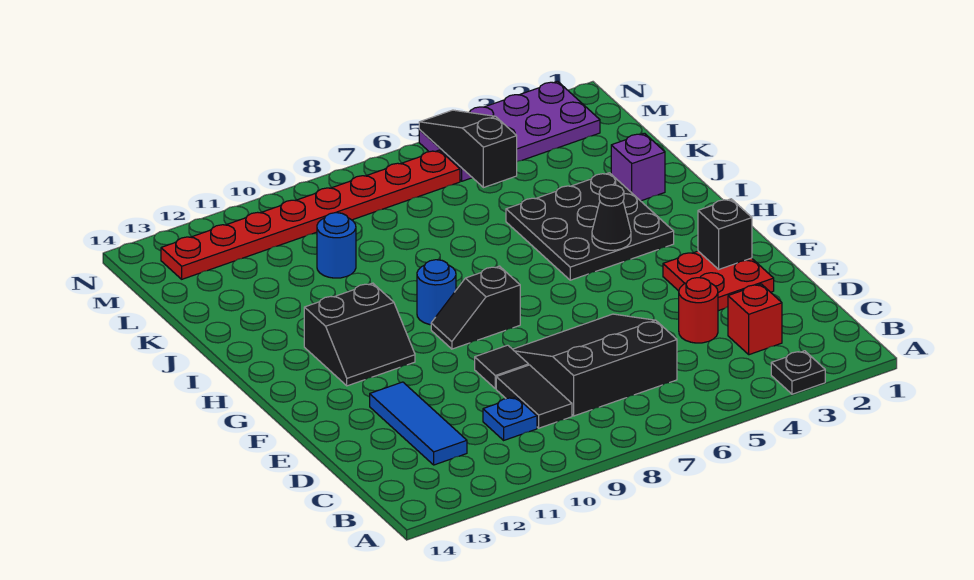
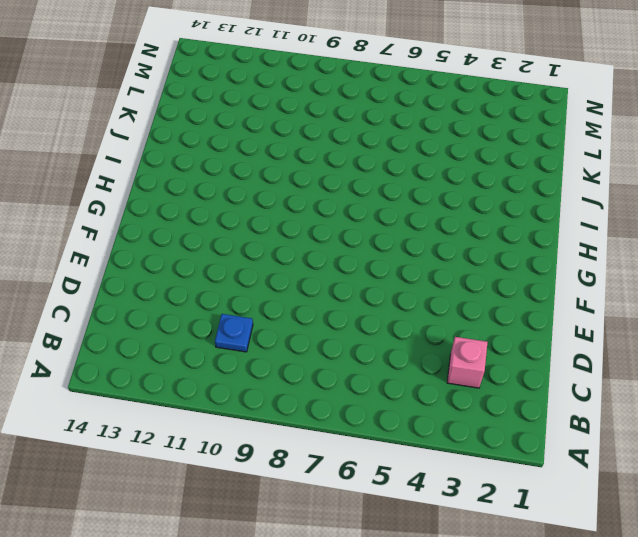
pink brick C3 level 1 -> red brick C3 level 1
none -> black plate A3 level 1
none -> black slope C6:E8 level 1 top C
none -> black tile C9:D9 level 1

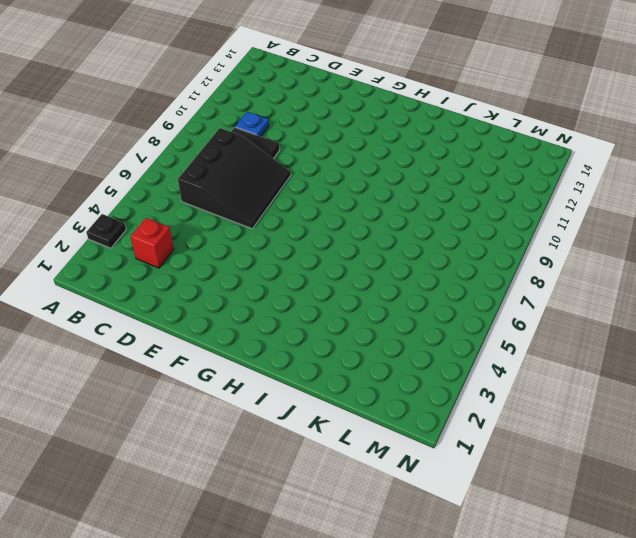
none -> blue tile C12:E12 level 1
none -> red round brick D4 level 1
none -> red plate E2:F3 level 1

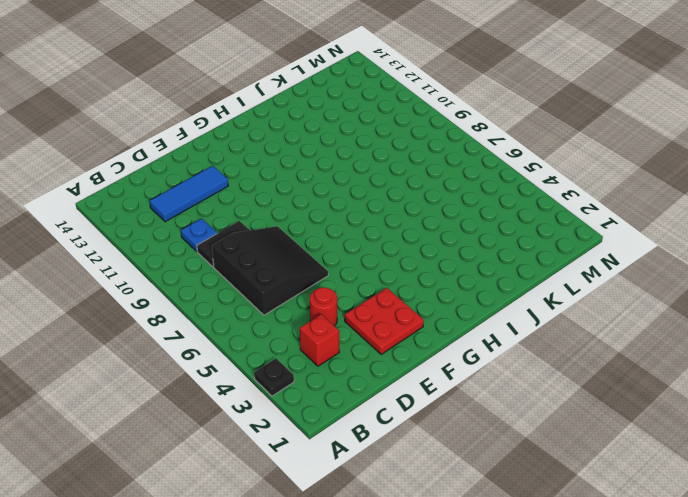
none -> black tile E9 level 1
none -> black slope G8:G9 level 1 top 8
none -> black slope G11:H12 level 1 top H

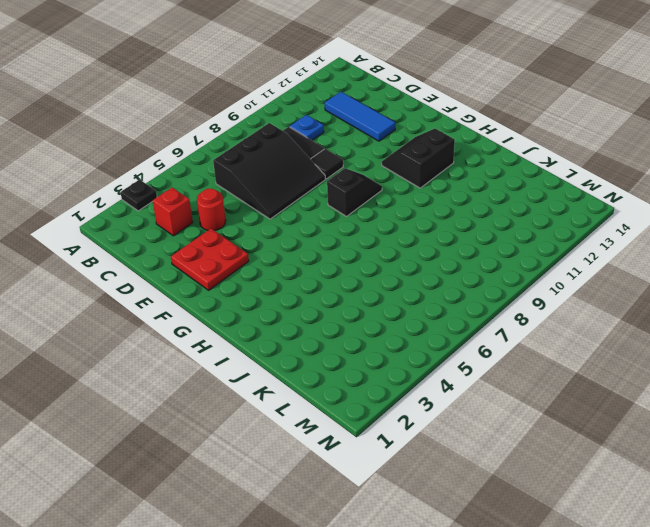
none -> black plate H3:J5 level 1
none -> blue round brick H9 level 1
none -> purple brick J2 level 1

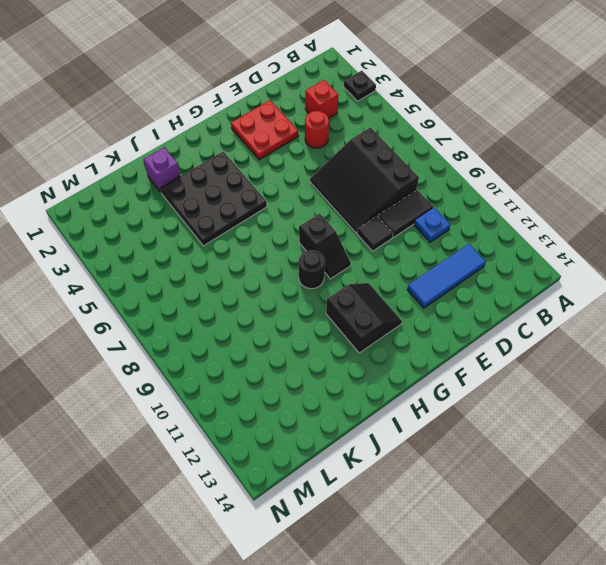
black round brick H9 level 1 -> blue round brick H9 level 1
none -> blue round brick K10 level 1
none -> purple plate M2:N5 level 1
none -> red plate M6:M13 level 1

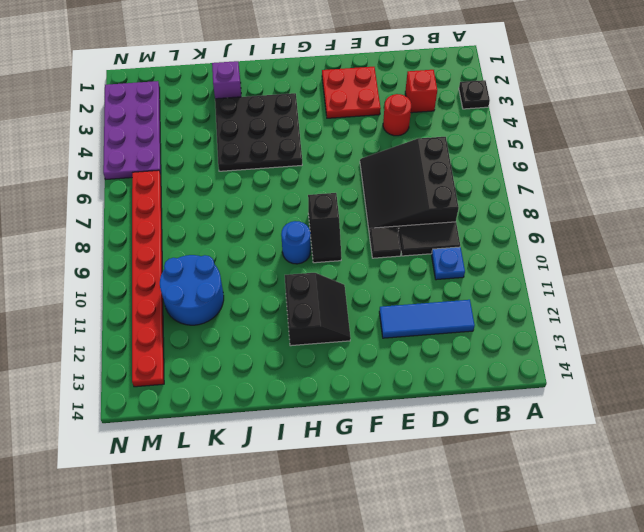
blue round brick K10:L11 level 1 -> blue round brick K10 level 1
none -> black brick F2 level 2
none -> black cone H4 level 2
none -> black slope L5:N5 level 2 top L

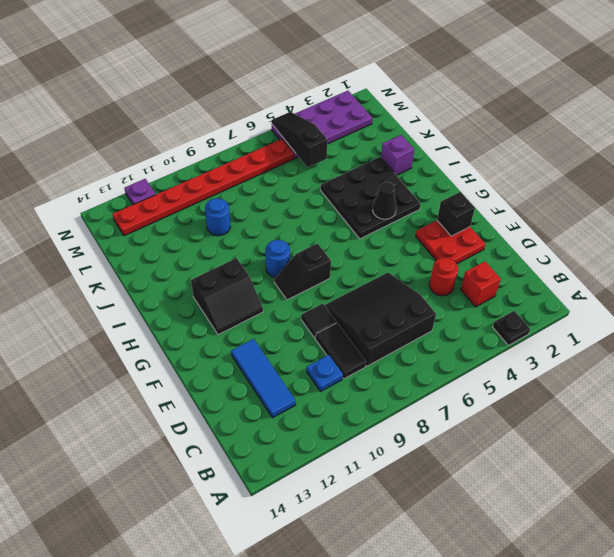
purple plate N12 level 1 -> none

